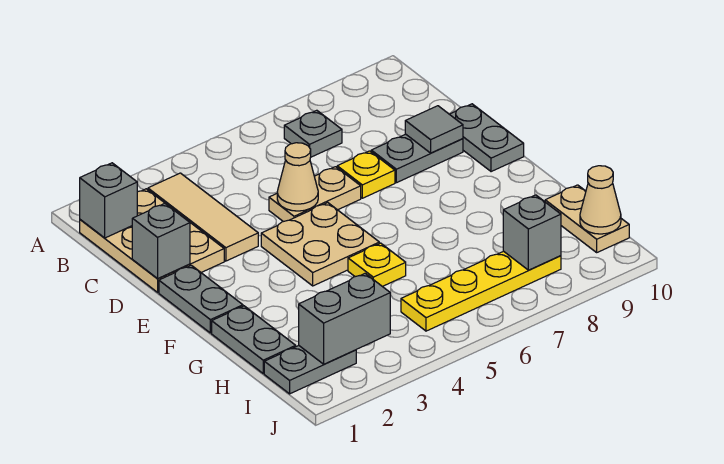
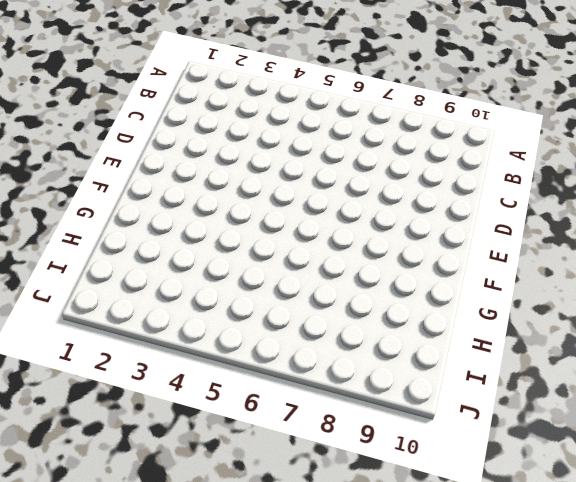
none -> tan plate B1:D2 level 1
none -> tan tile B3:D3 level 1
none -> grey plate B7 level 1

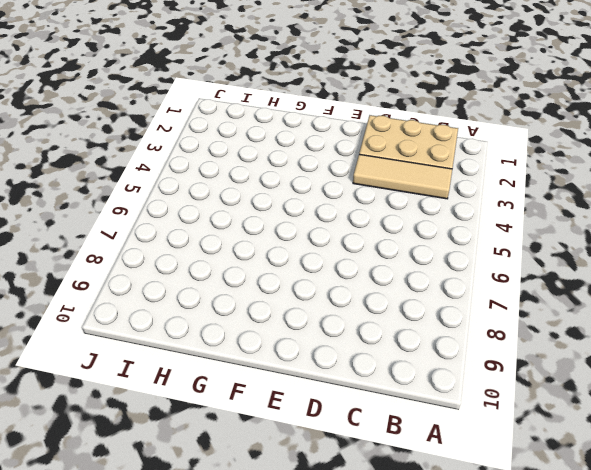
none -> grey plate B7 level 1
none -> tan plate D5:D6 level 1
none -> yellow plate D7 level 1

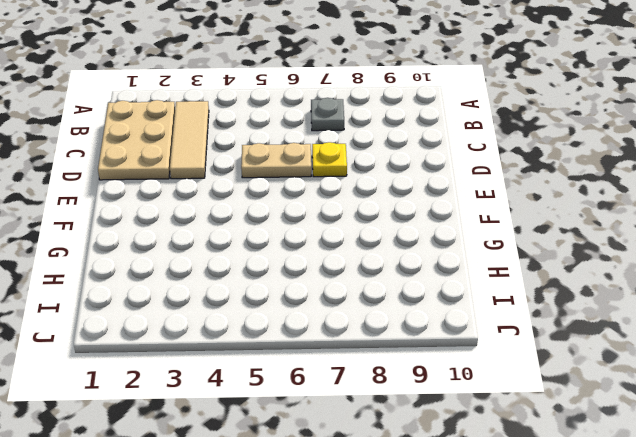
none -> grey plate D8:D9 level 1
none -> grey plate D10:E10 level 1
none -> grey plate E1:F1 level 1

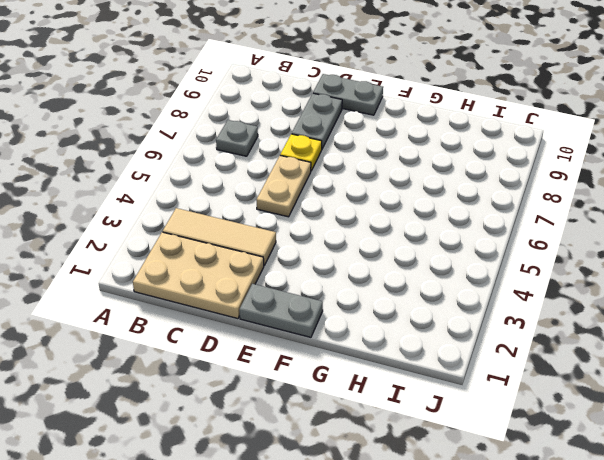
none -> tan plate E4:F5 level 1
none -> grey plate G1:H1 level 1
none -> yellow plate G5 level 1

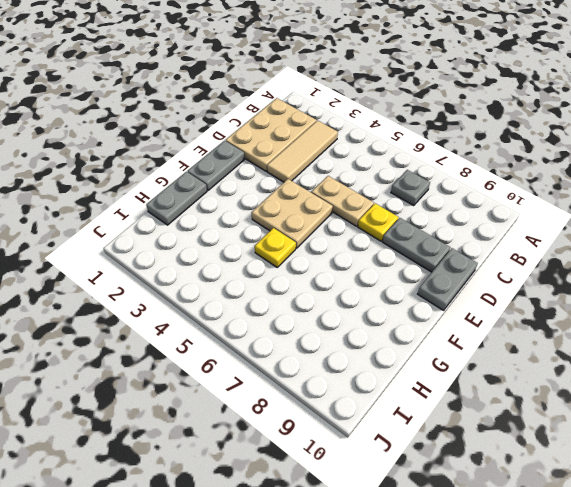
none -> tan plate H10:I10 level 1
none -> grey plate I1:I2 level 1
none -> yellow plate I5:I8 level 1

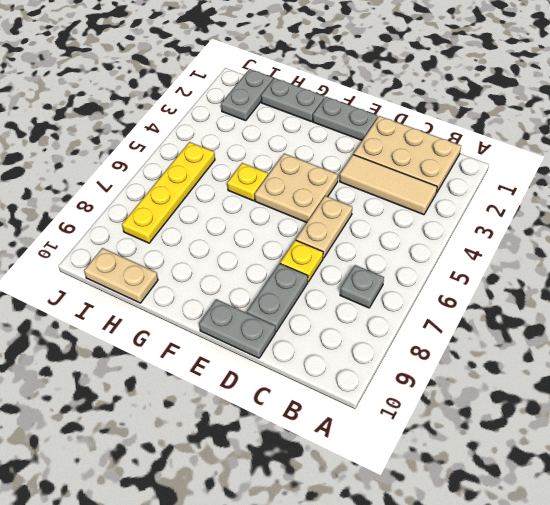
none -> grey brick B1 level 2
none -> grey brick D1 level 2
none -> tan cone D5 level 2

